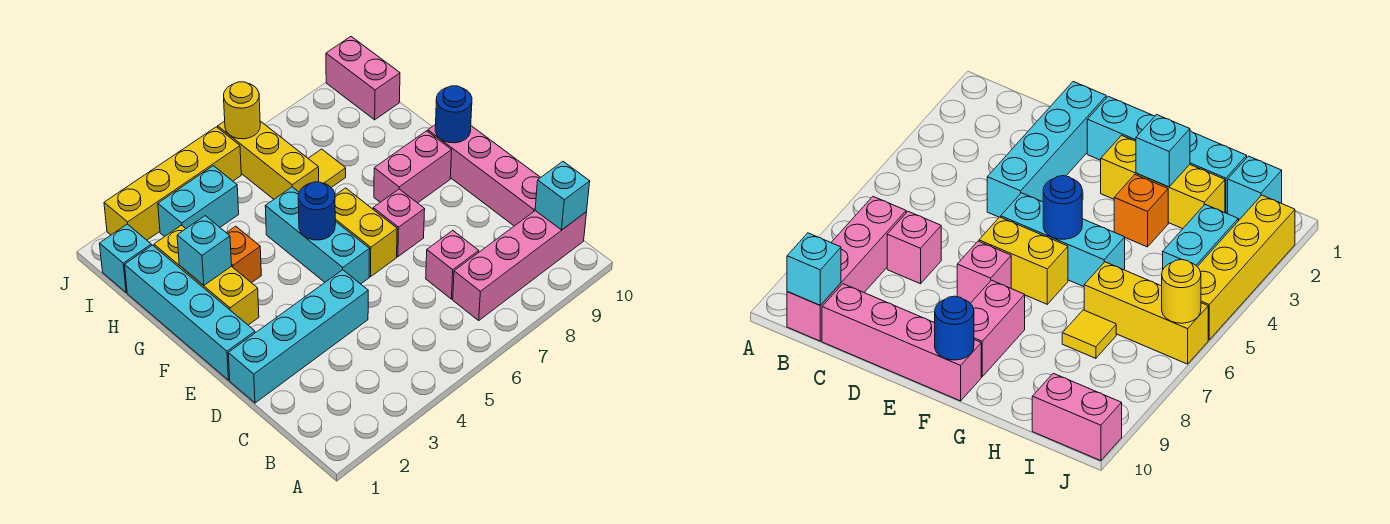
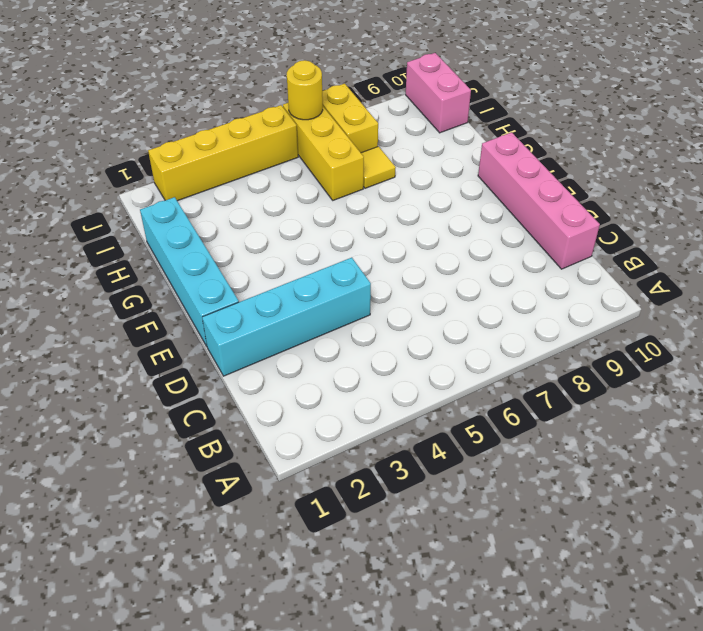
yellow brick I7:J7 level 1 -> yellow brick E6:F6 level 1
none -> pink brick B7:B10 level 1
none -> pink brick C7 level 1
none -> cyan brick E5:G5 level 1

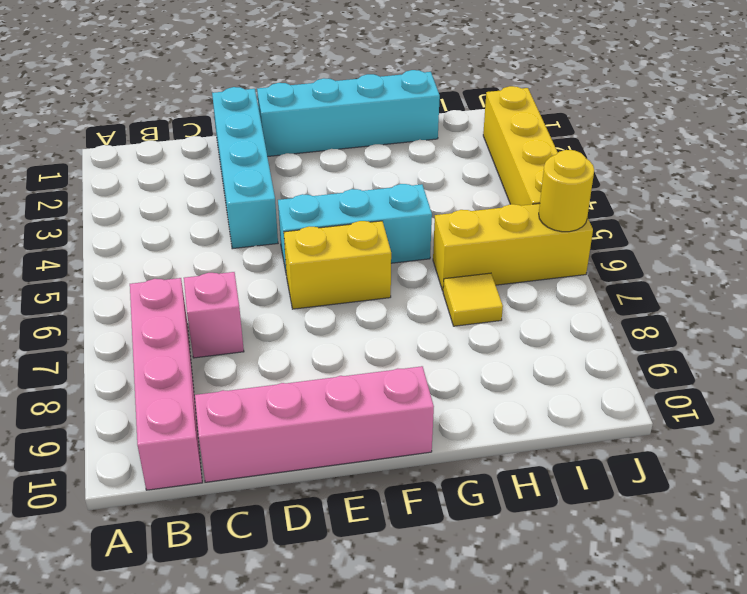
none -> pink brick E7 level 1
none -> yellow brick F2:H2 level 1
none -> pink brick F8:F9 level 1

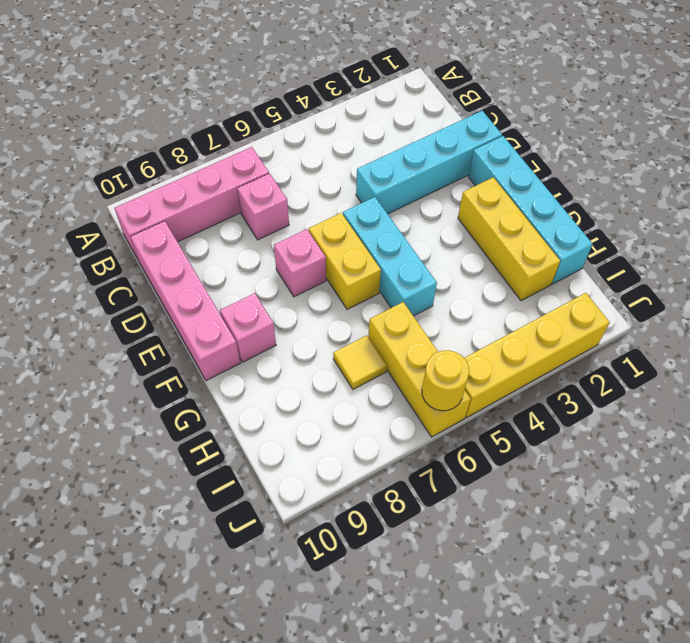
pink brick F9 level 1 -> pink brick F8:F9 level 1
none -> orange brick G3 level 1
none -> cyan brick I1 level 1
none -> cyan brick I3:I4 level 1

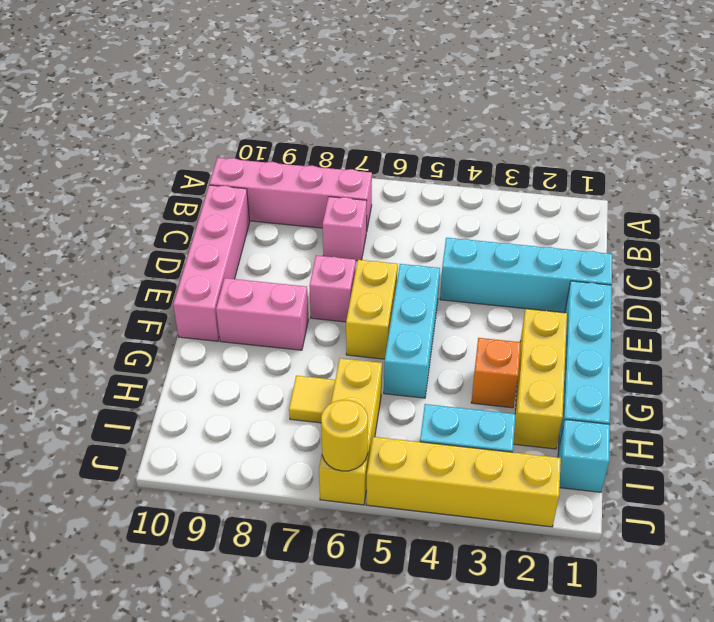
none -> pink brick I10:J10 level 1
none -> cyan brick B10 level 2
none -> blue round brick F5 level 2

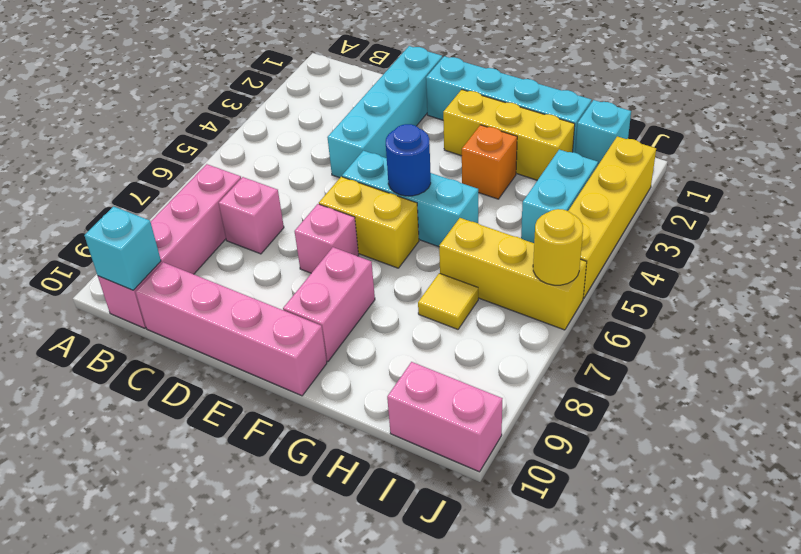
none -> blue round brick F10 level 2
none -> cyan brick G2 level 2

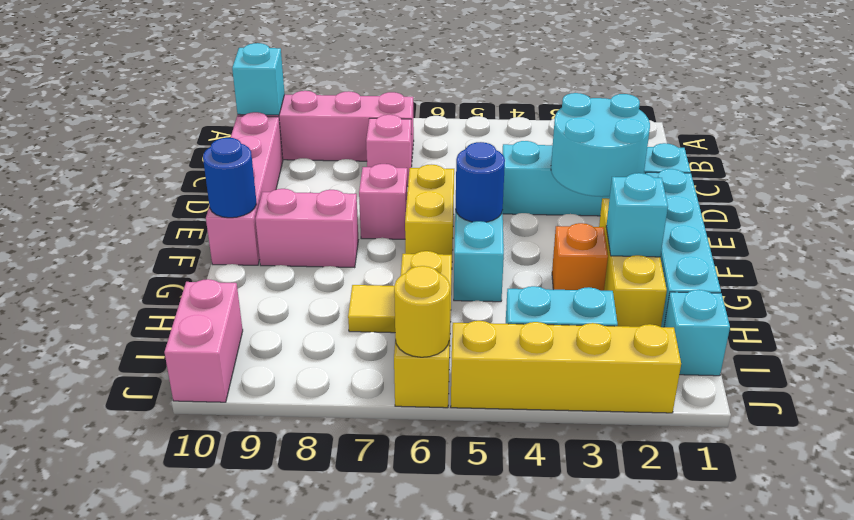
cyan round brick D2:E3 level 2 -> none

